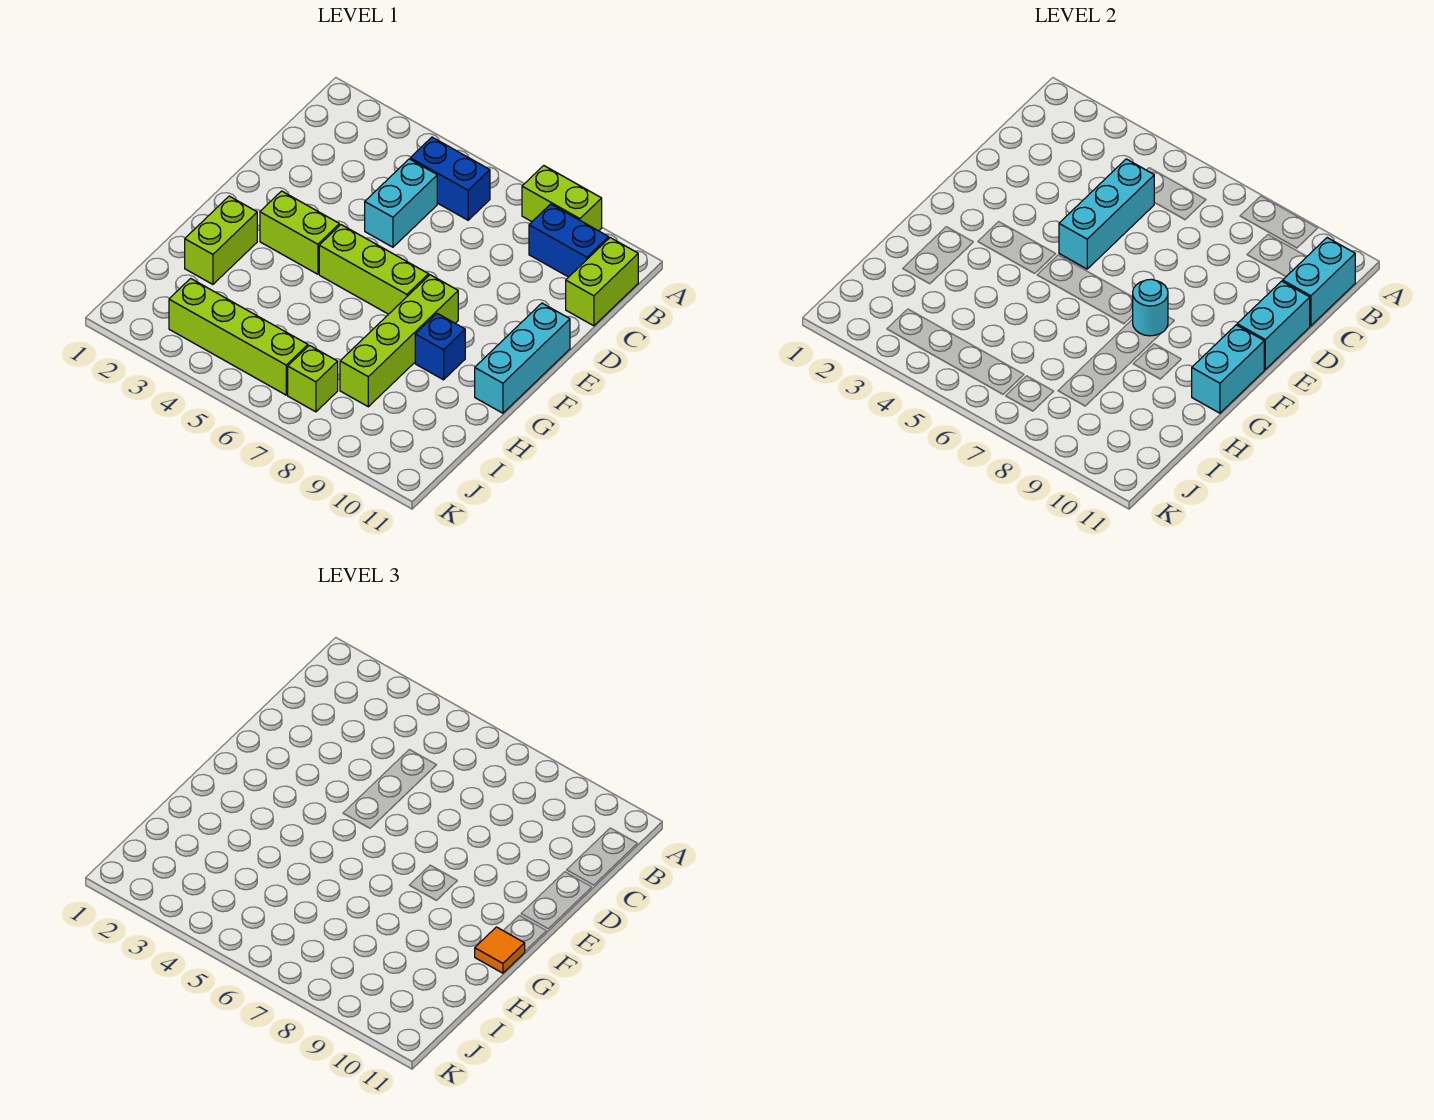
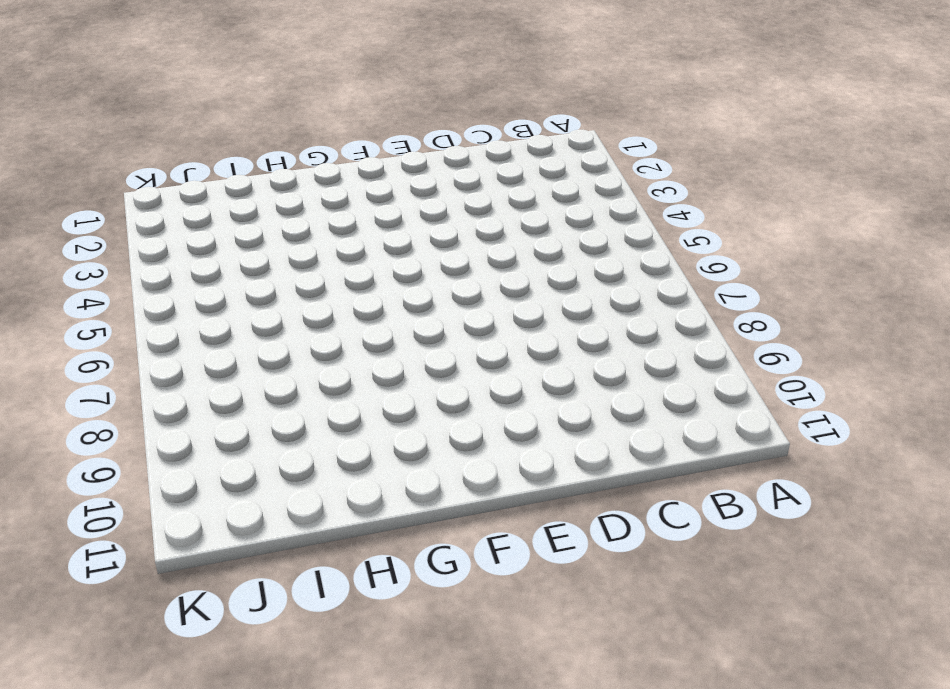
none -> lime brick A8:A9 level 1
none -> blue brick B5:B6 level 1
none -> blue brick B9:B10 level 1

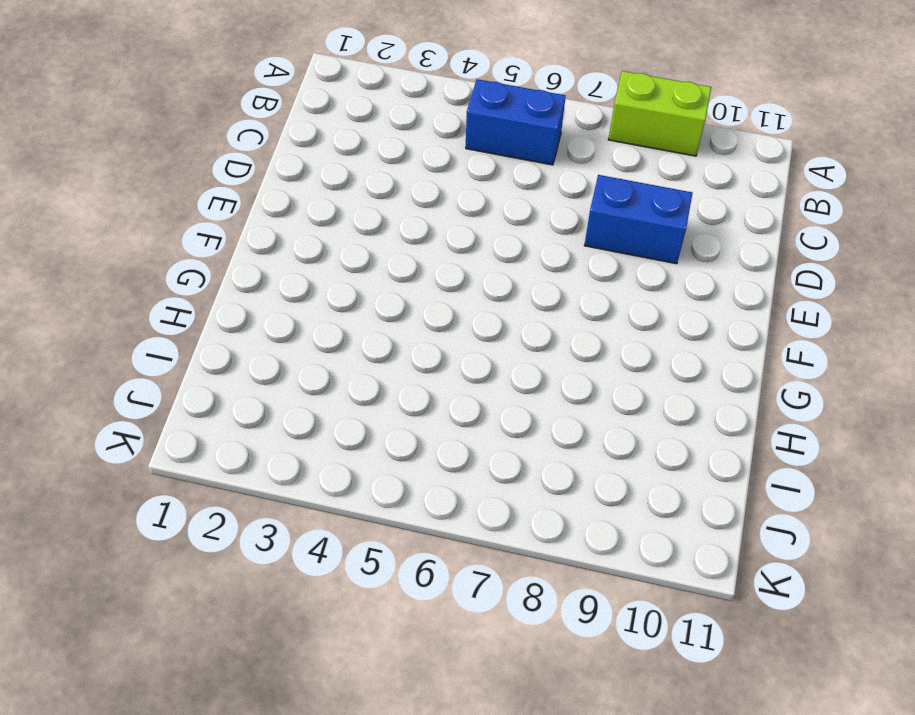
blue brick D8:D9 level 1 -> blue brick B9:B10 level 1
none -> lime brick B11:C11 level 1
none -> cyan brick C5:D5 level 1
none -> cyan brick E11:G11 level 1

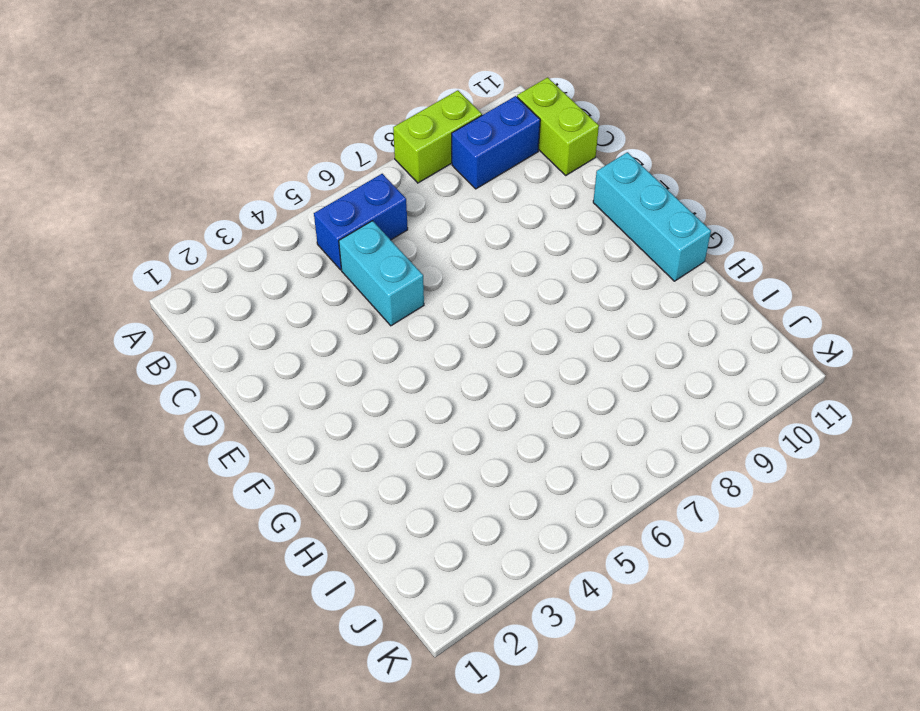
none -> lime brick F3:F4 level 1
none -> lime brick F5:F7 level 1
none -> lime brick F8:I8 level 1

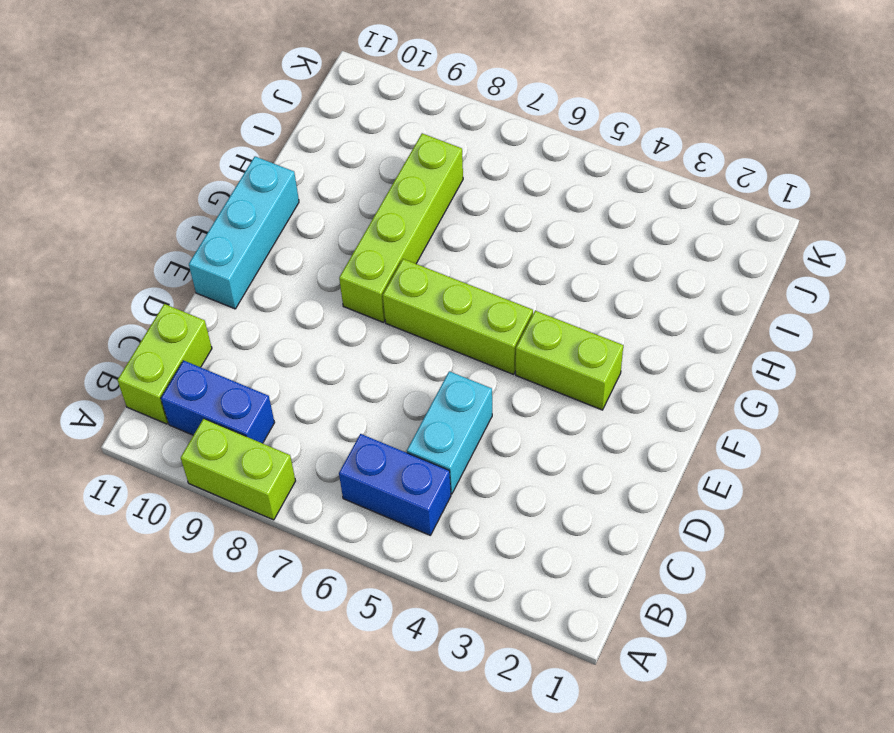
none -> lime brick G2:H2 level 1
none -> blue brick G9 level 1
none -> lime brick J3:J6 level 1

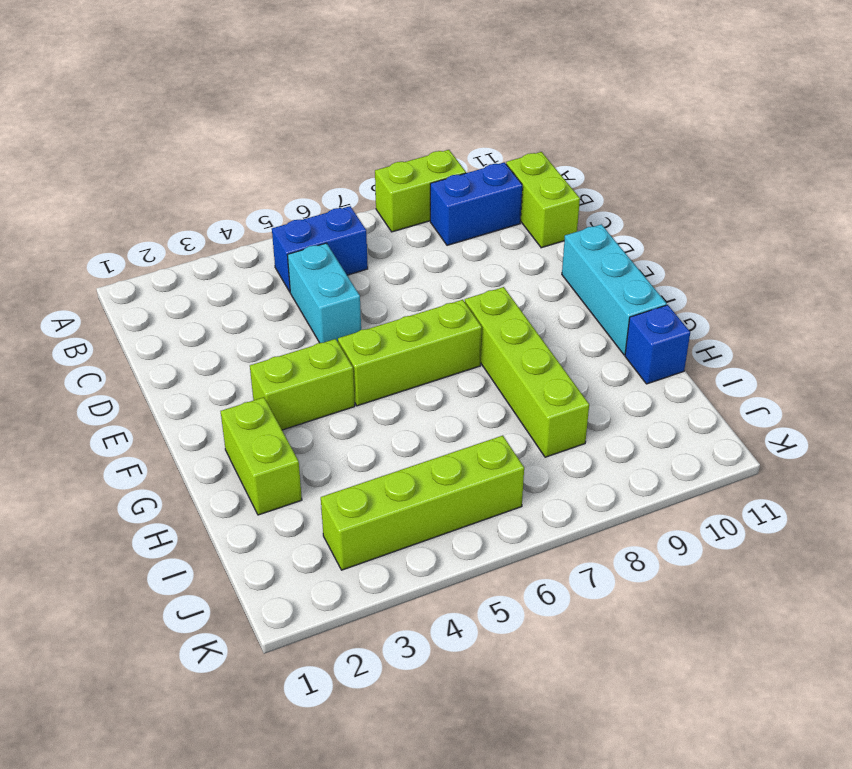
blue brick H11 level 1 -> blue brick G9 level 1
none -> lime brick J7 level 1
none -> cyan brick B11:C11 level 2
none -> cyan brick C5:E5 level 2

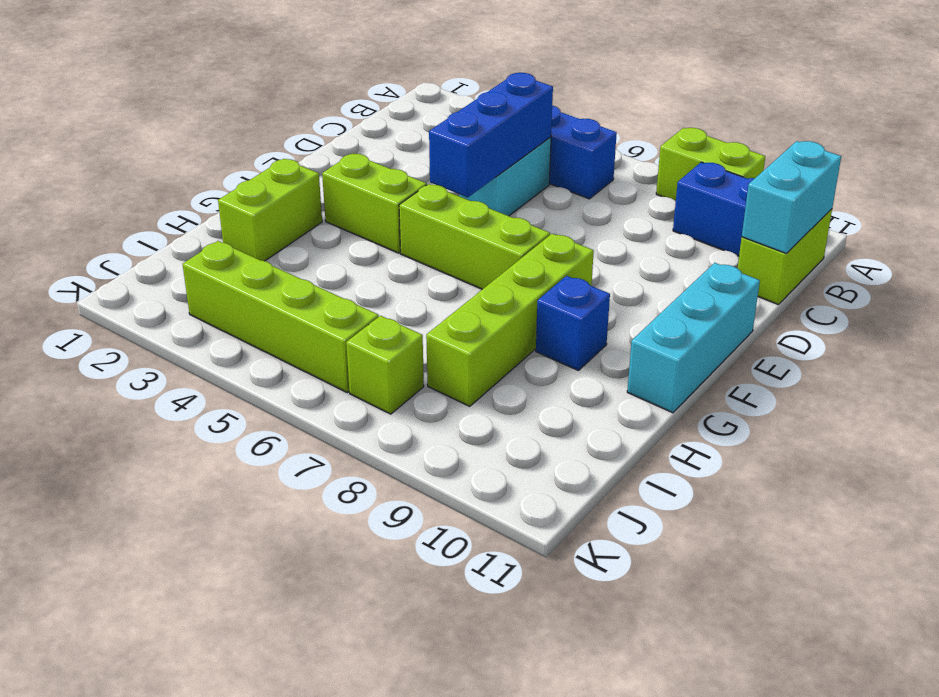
blue brick C5:E5 level 2 -> cyan brick C5:E5 level 2
none -> cyan brick D11:E11 level 2
none -> cyan round brick F8 level 2
none -> cyan brick F11:G11 level 2

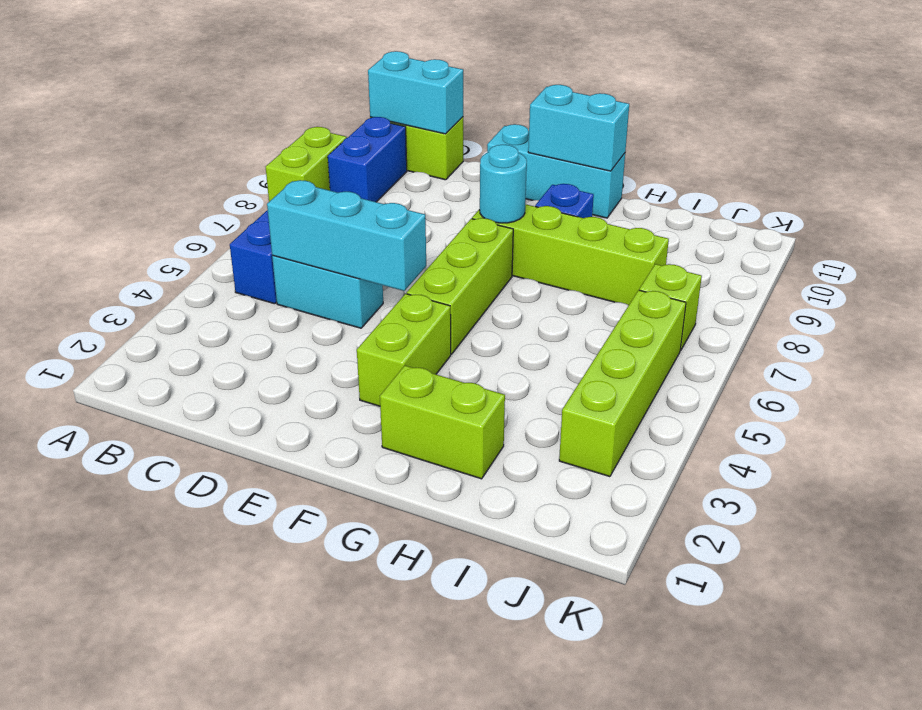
none -> cyan brick D11:E11 level 2
none -> orange tile G11 level 3

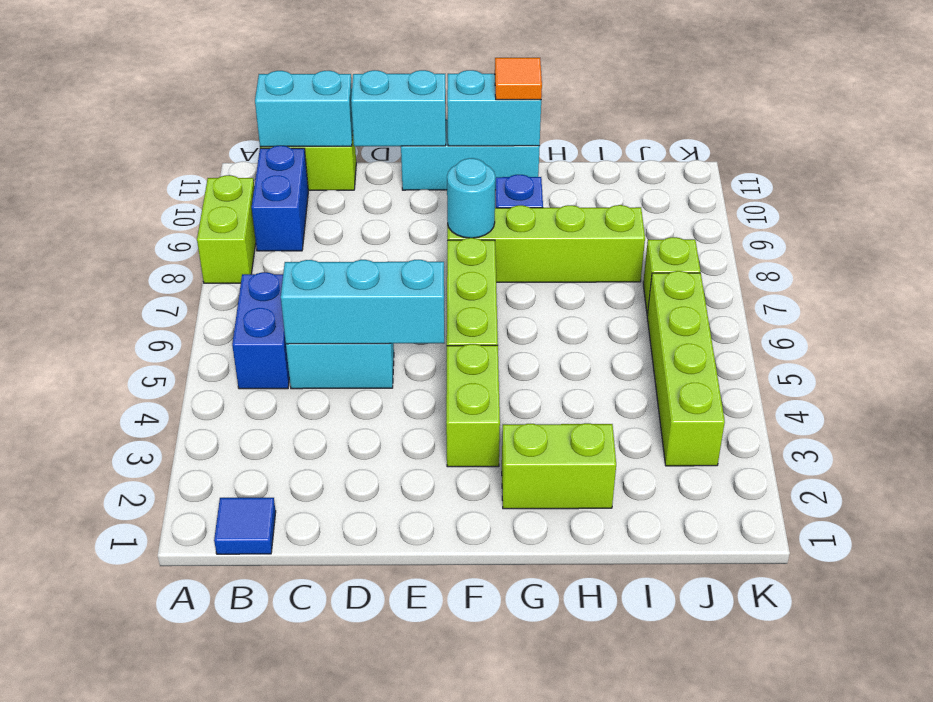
blue tile B1 level 1 -> none

